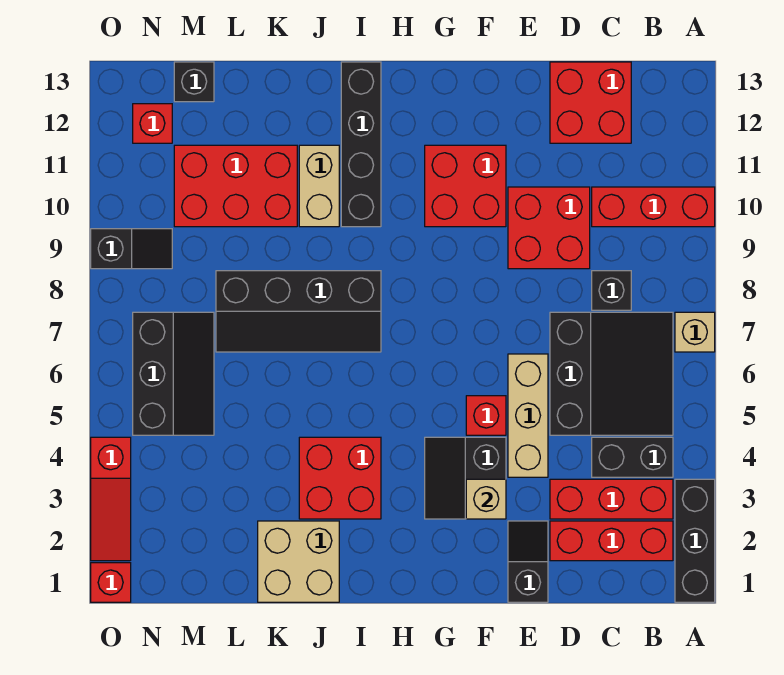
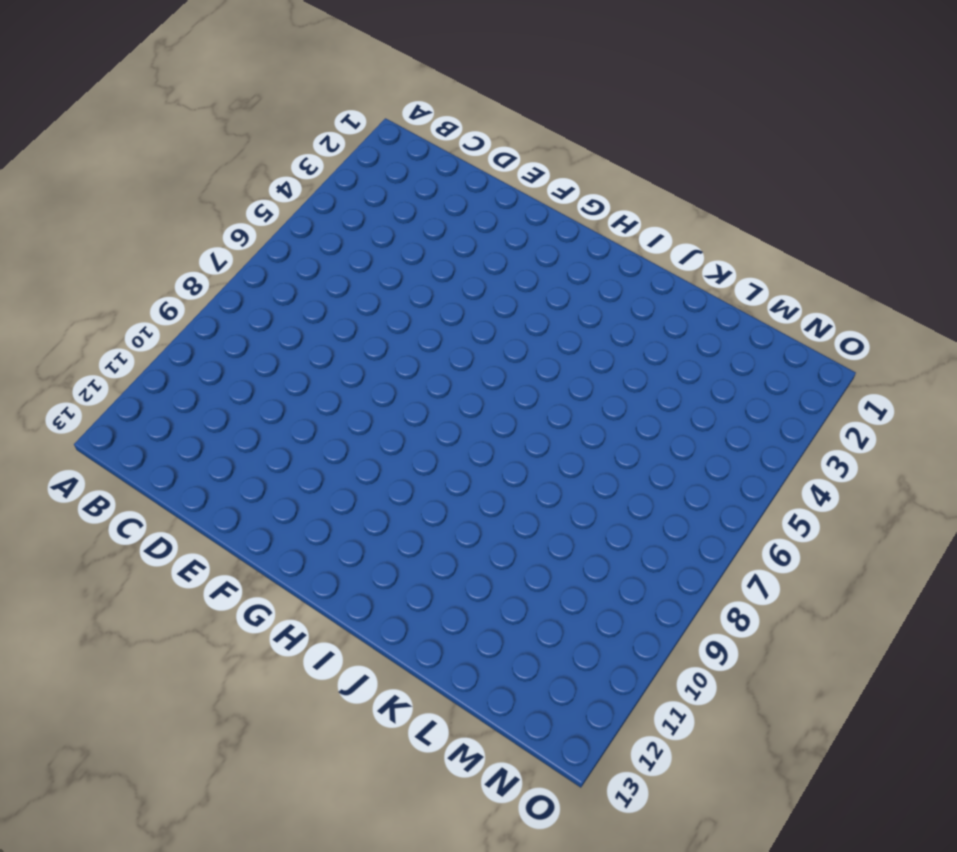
none -> black brick A1:A3 level 1
none -> tan brick A7 level 1
none -> red brick A10:C10 level 1

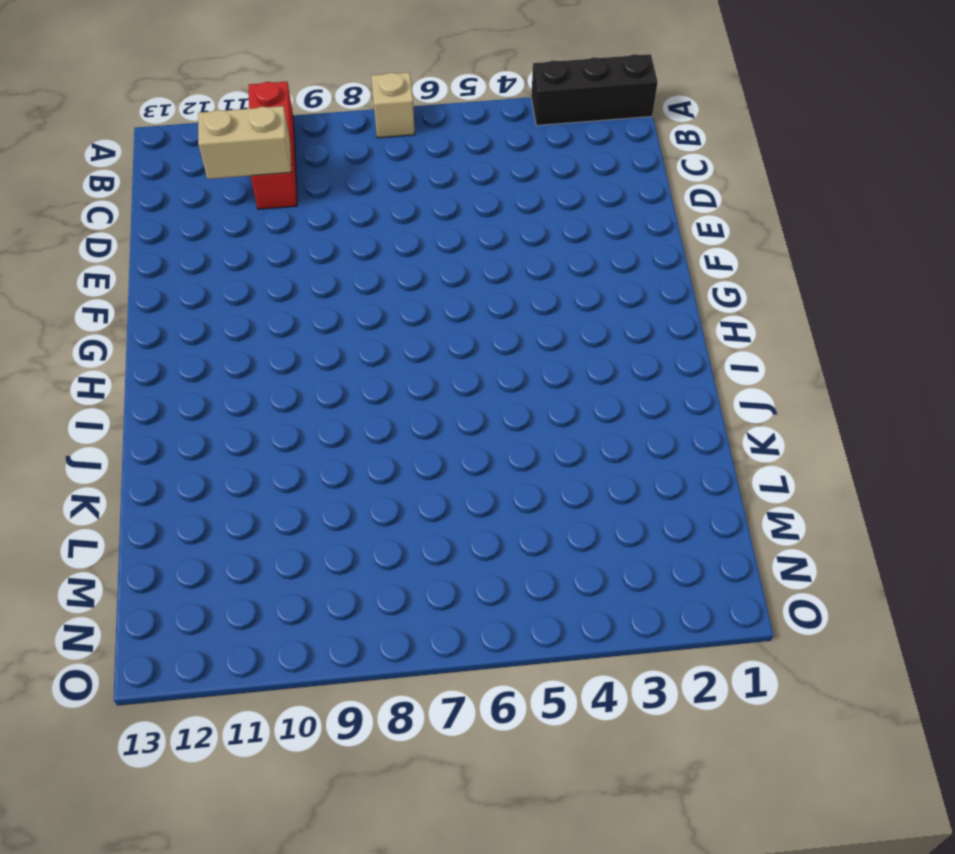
tan brick C10:C11 level 2 -> tan brick J10:J11 level 1
none -> red brick B2:D2 level 1
none -> red brick B3:D3 level 1
none -> black brick B4:C4 level 1

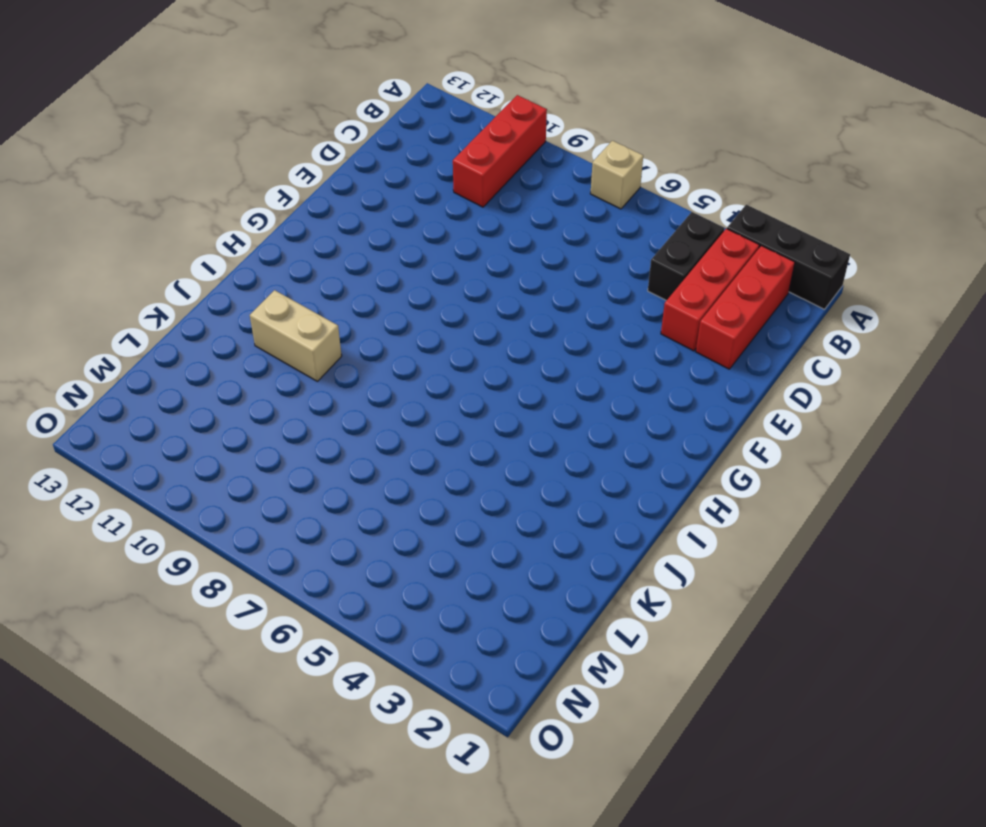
none -> black slope B5:D7 level 1 top D
none -> black brick C8 level 1
none -> red brick C12:D13 level 1

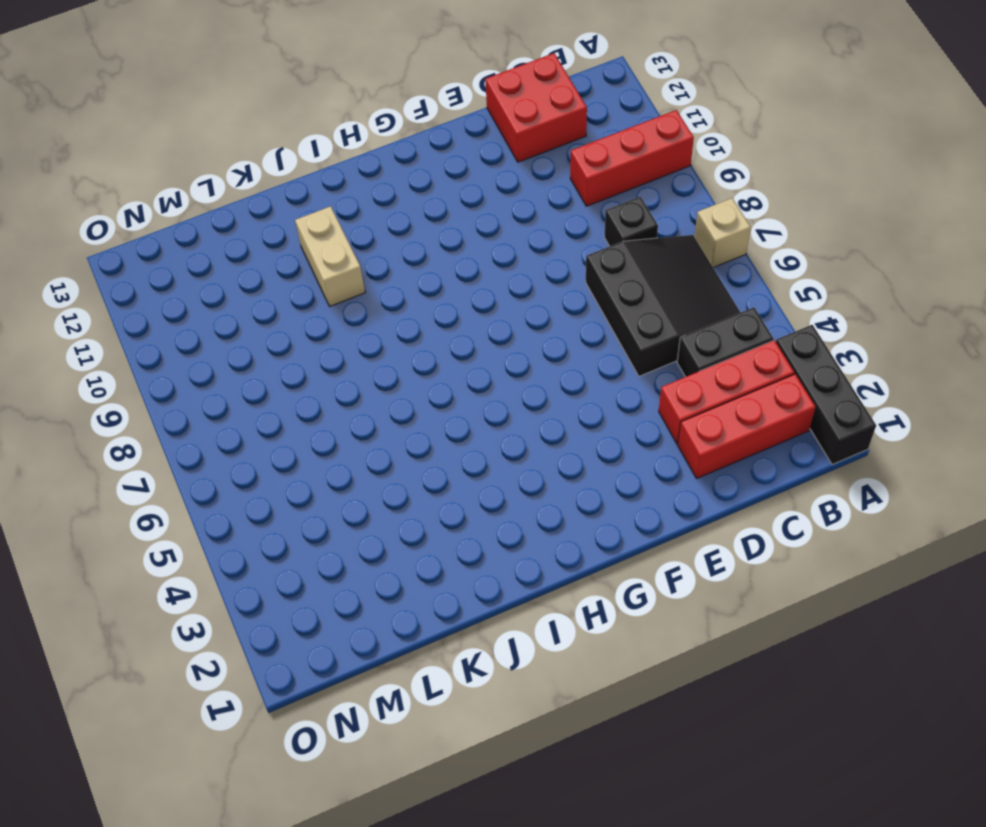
none -> red brick D9:E10 level 1
none -> black slope E1:E2 level 1 top 1
none -> tan brick E4:E6 level 1

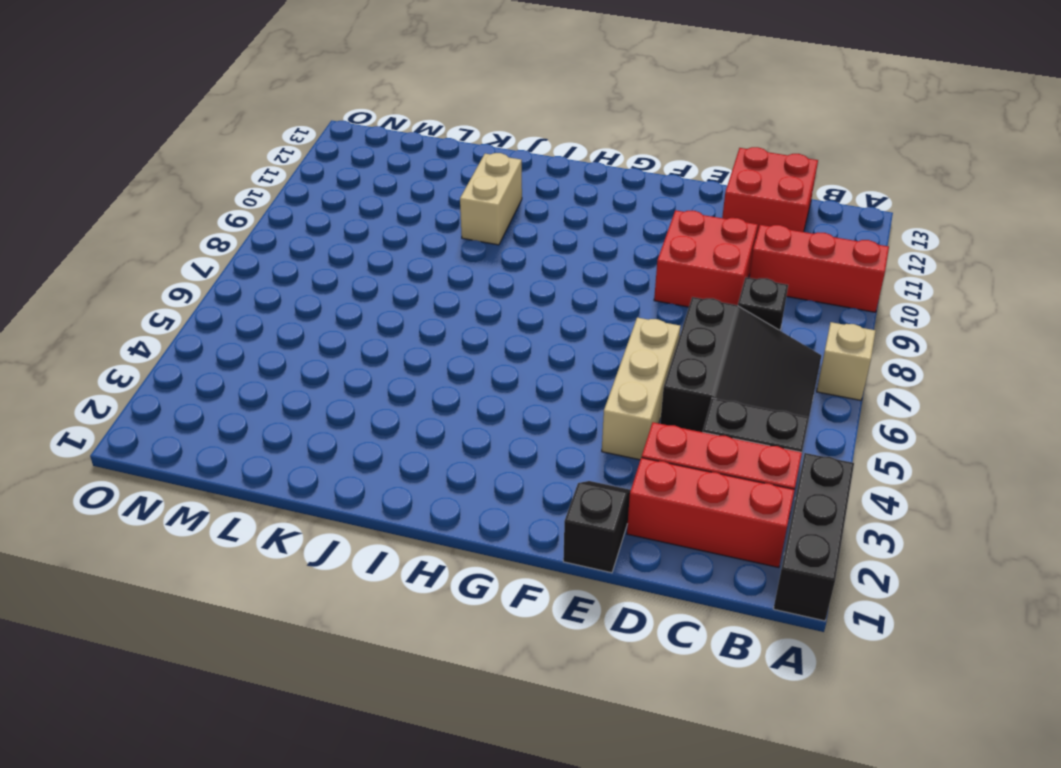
none -> black slope F3:G4 level 1 top F
none -> red brick F5 level 1
none -> red brick F10:G11 level 1

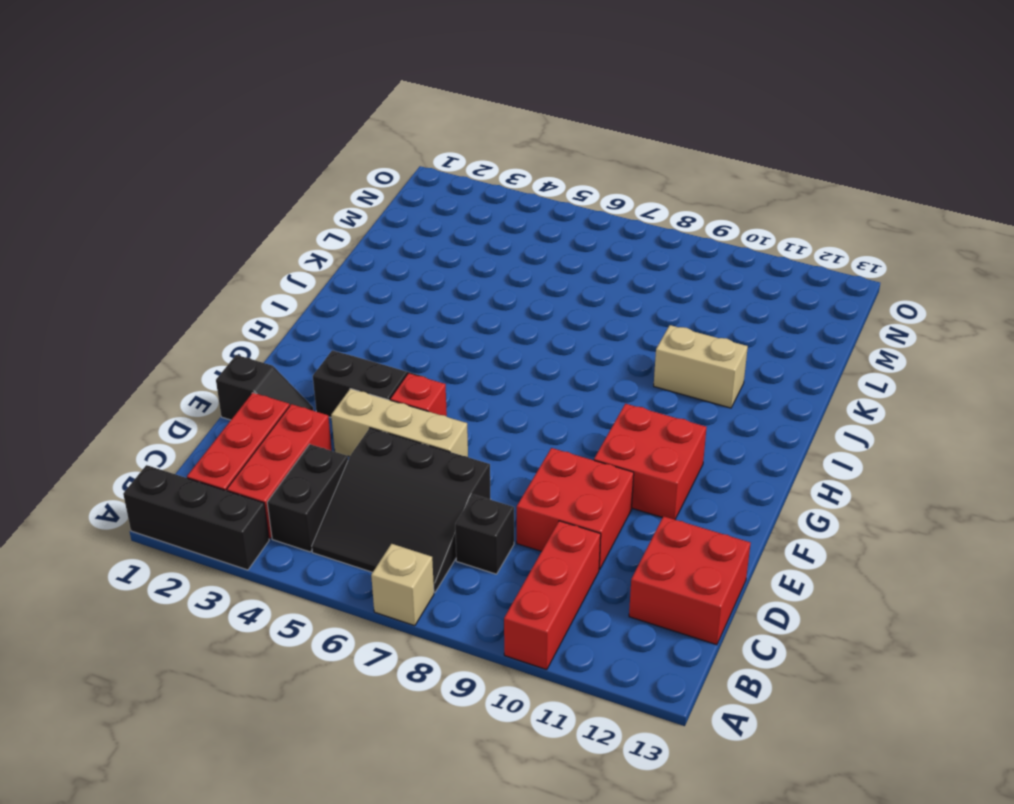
none -> red brick I3:J4 level 1
none -> black slope I7:L8 level 1 top 8
none -> black brick I10:I13 level 1

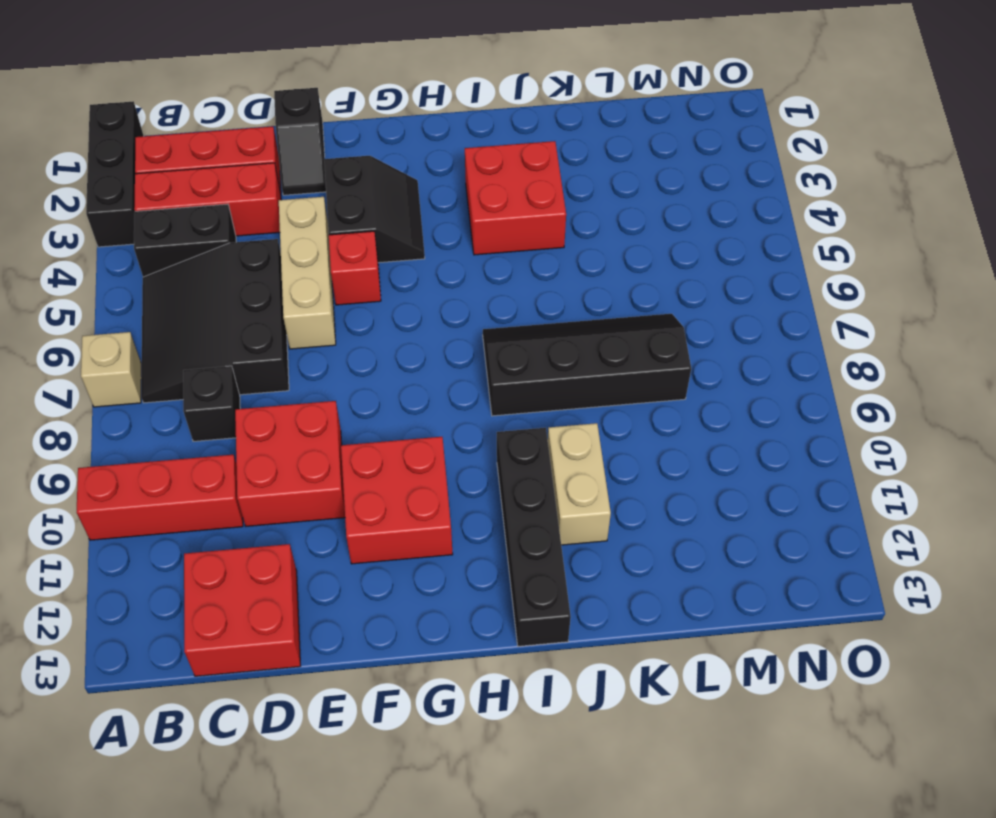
none -> tan brick J1:K2 level 1
none -> red brick K10:M11 level 1
none -> black slope M5:N7 level 1 top N

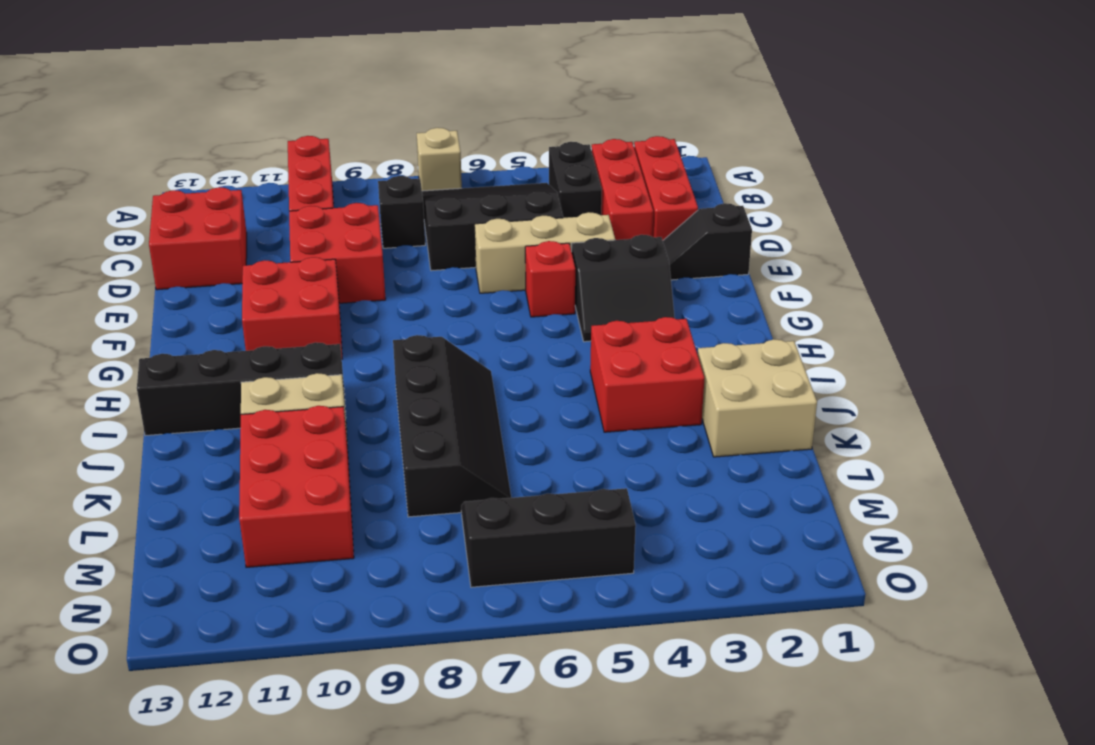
none -> black brick A1:A3 level 1
none -> black brick M13 level 1
none -> black slope N9:O9 level 1 top O

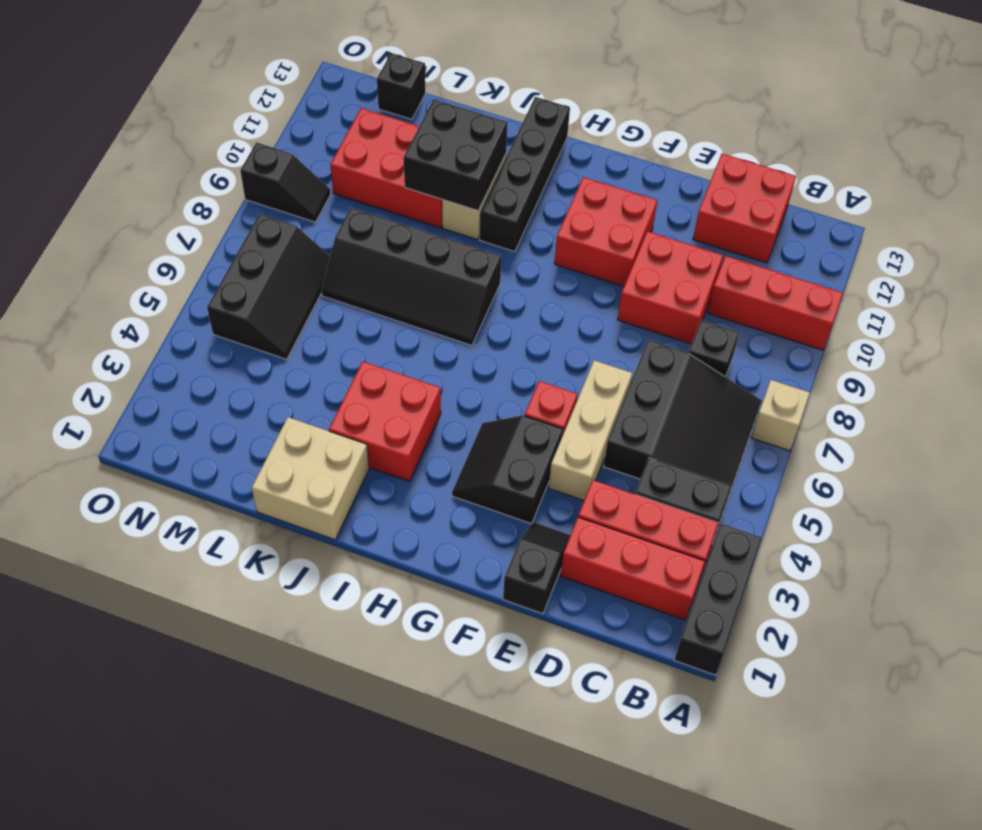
black brick J10:K11 level 2 -> none
none -> red brick N12 level 1
none -> red brick O1 level 1
none -> red slope O2:O4 level 1 top 4

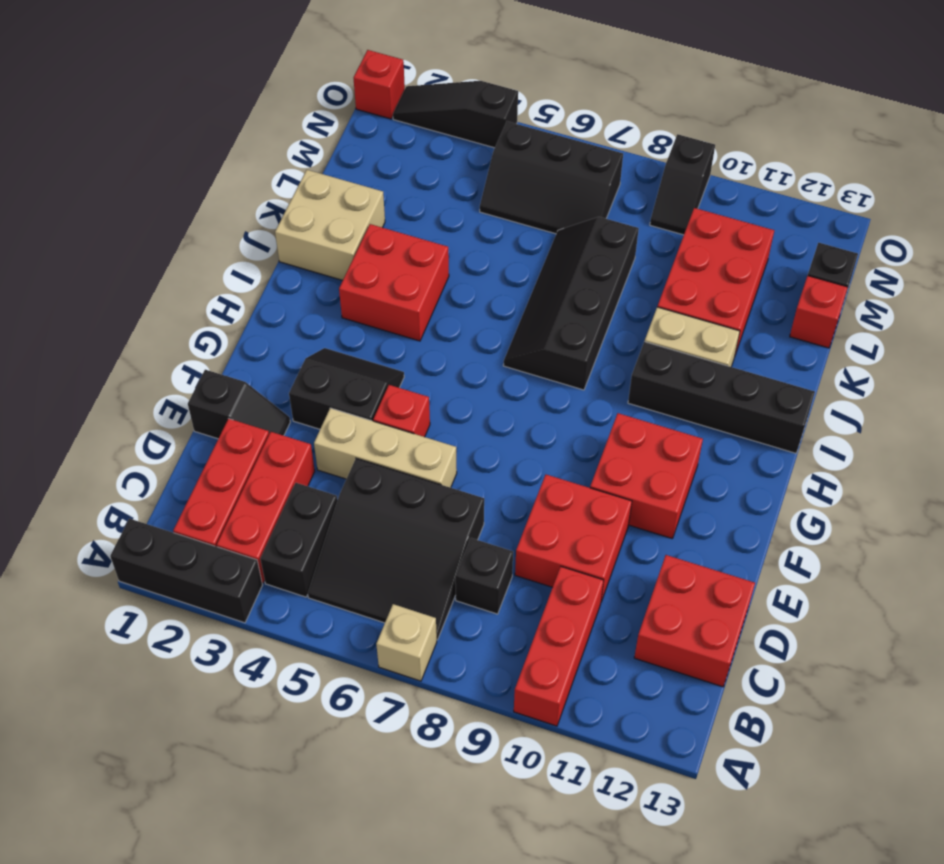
red brick L13 level 1 -> red brick N12 level 1
black slope O2:O4 level 1 top 4 -> red slope O2:O4 level 1 top 4
none -> tan brick F3 level 2

